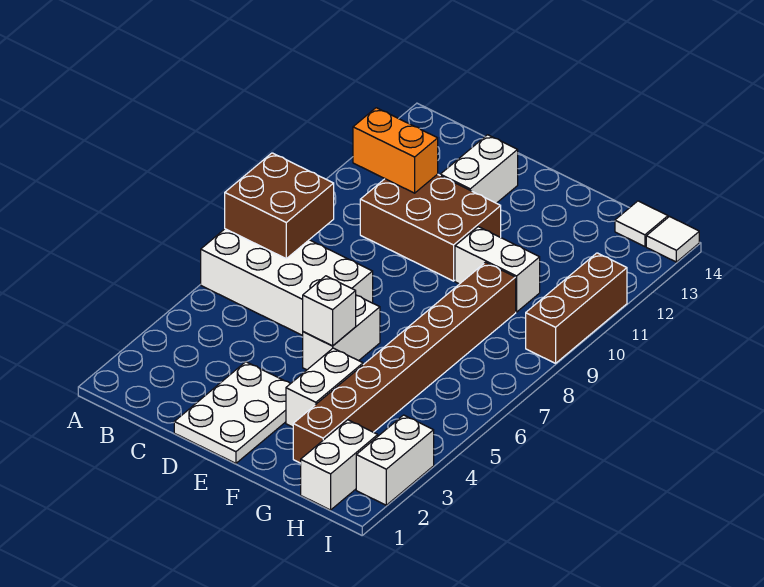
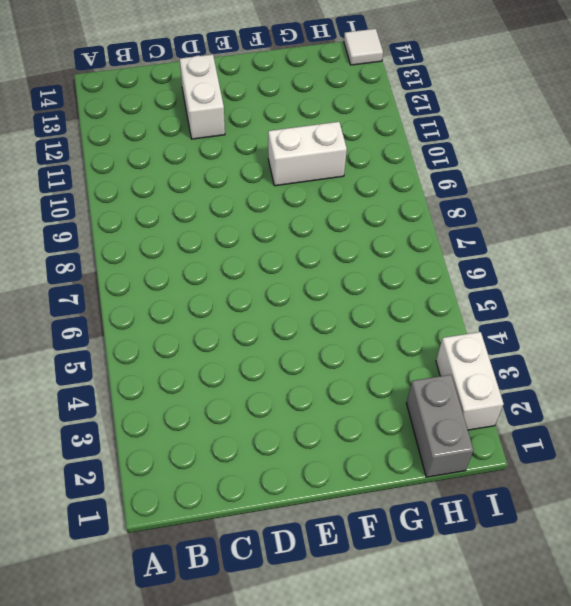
grey brick H1:H2 level 1 -> white brick H1:H2 level 1
none -> white brick A6:D7 level 1
none -> brown brick C10:E11 level 1
none -> white plate D1:E3 level 1

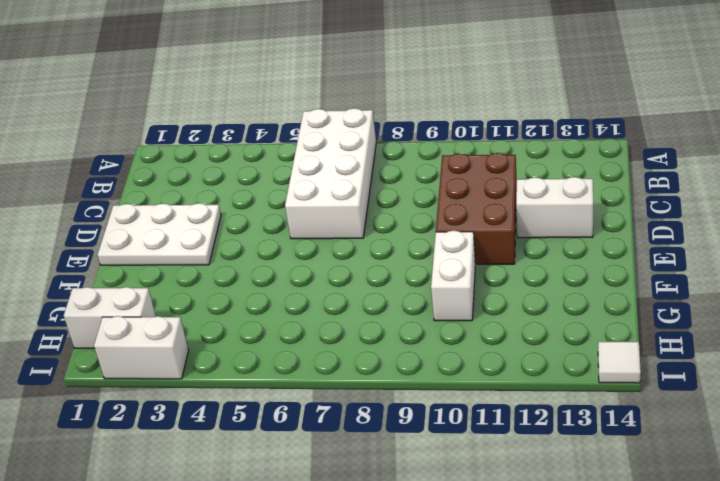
none -> white brick E5:E6 level 1
none -> white brick F3:F4 level 1
none -> brown brick G2:G9 level 1

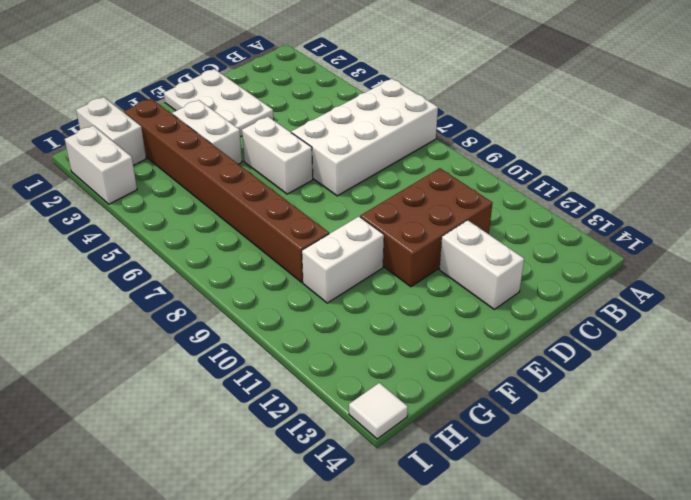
none -> white tile H14 level 1
none -> brown brick I9:I11 level 1
none -> brown brick A7:B8 level 2

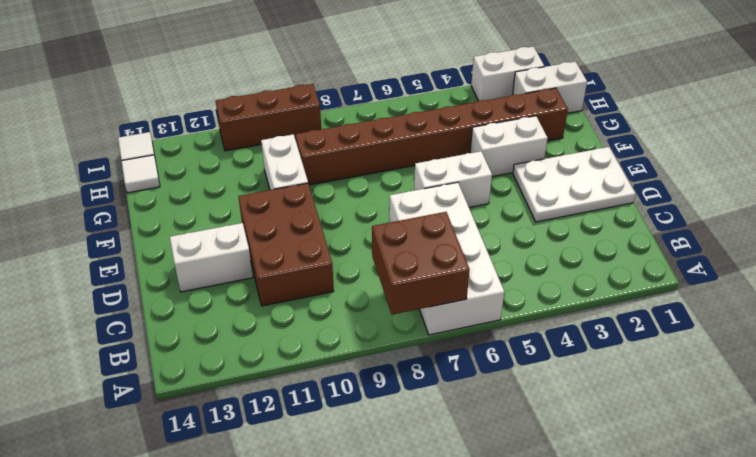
none -> orange brick B11:C11 level 2
none -> white brick E5 level 2

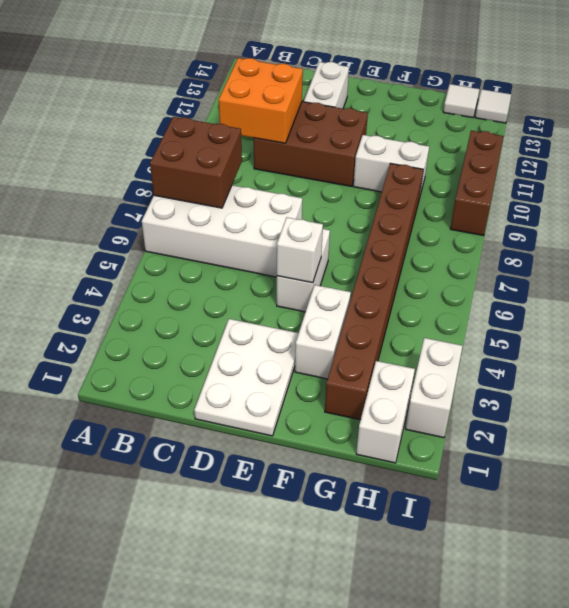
orange brick B10:C11 level 2 -> orange brick B11:C11 level 2

